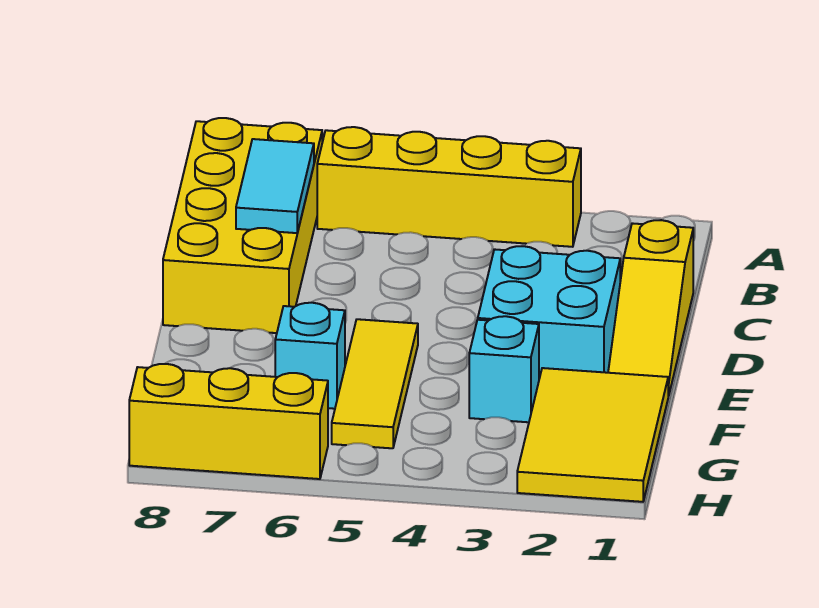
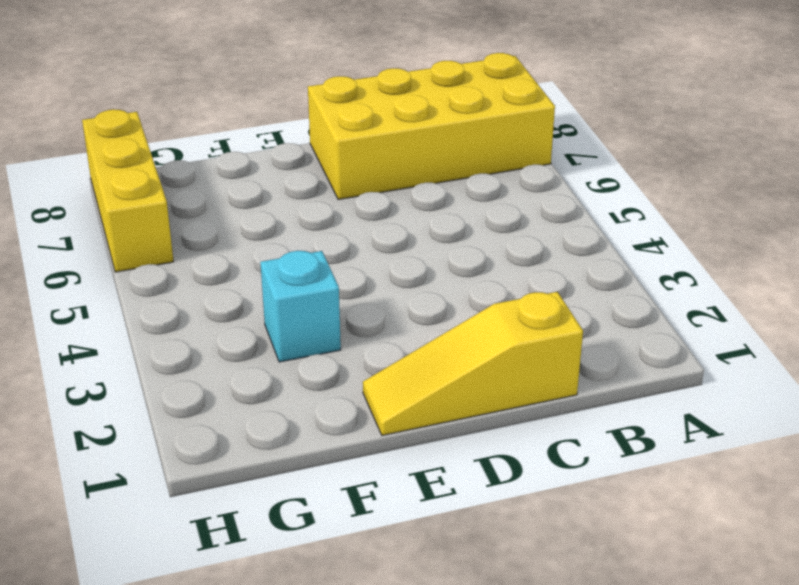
none -> yellow brick A3:A6 level 1
none -> cyan brick D2:E3 level 1

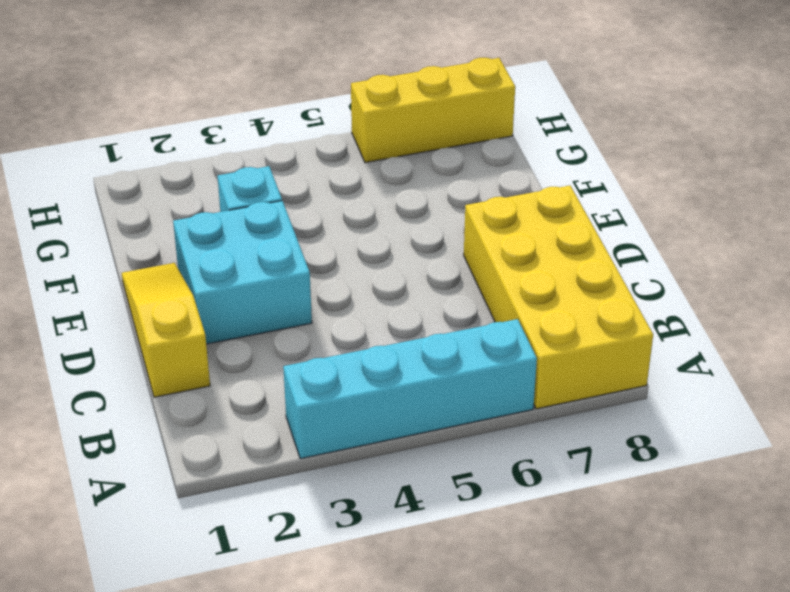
cyan brick A3:A6 level 1 -> yellow brick A3:A6 level 1
none -> yellow tile E5:G5 level 1
none -> yellow tile F1:H2 level 1

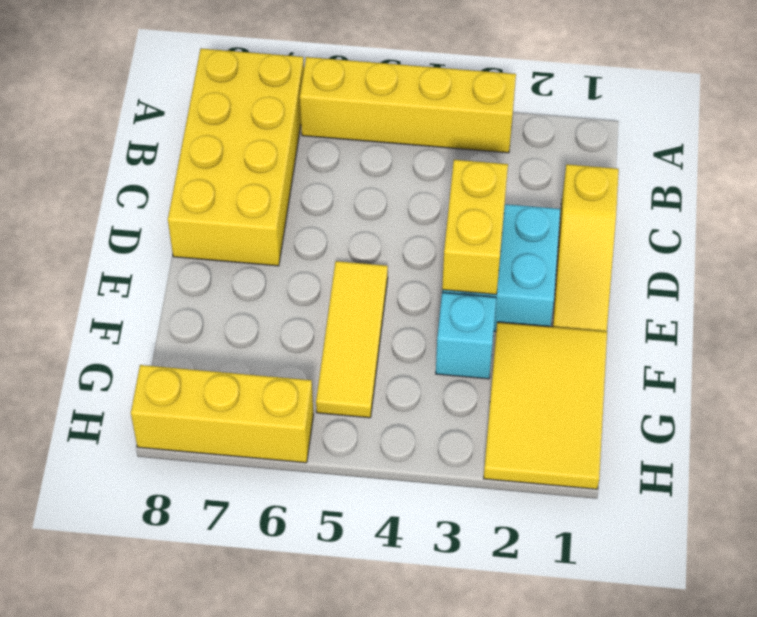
yellow brick D3:E3 level 2 -> none
none -> cyan brick F6 level 1
none -> cyan tile B7:C7 level 2

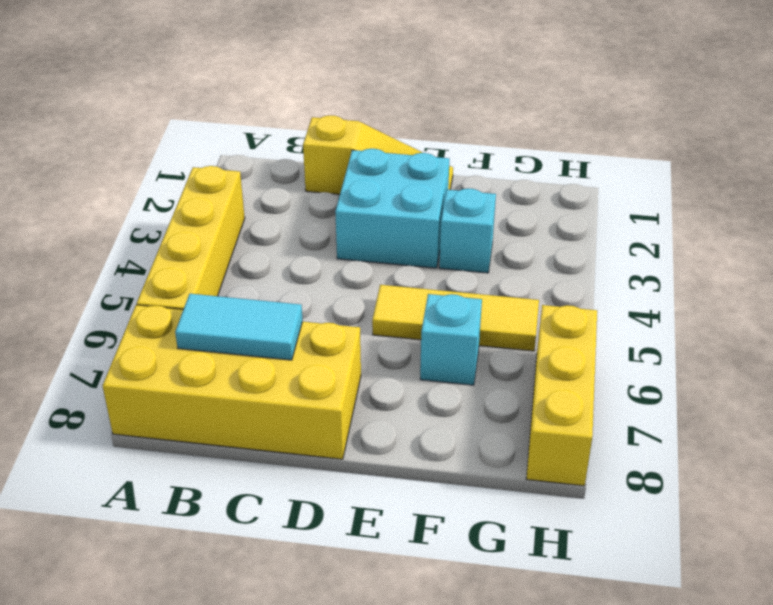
none -> yellow tile F1:H2 level 1

